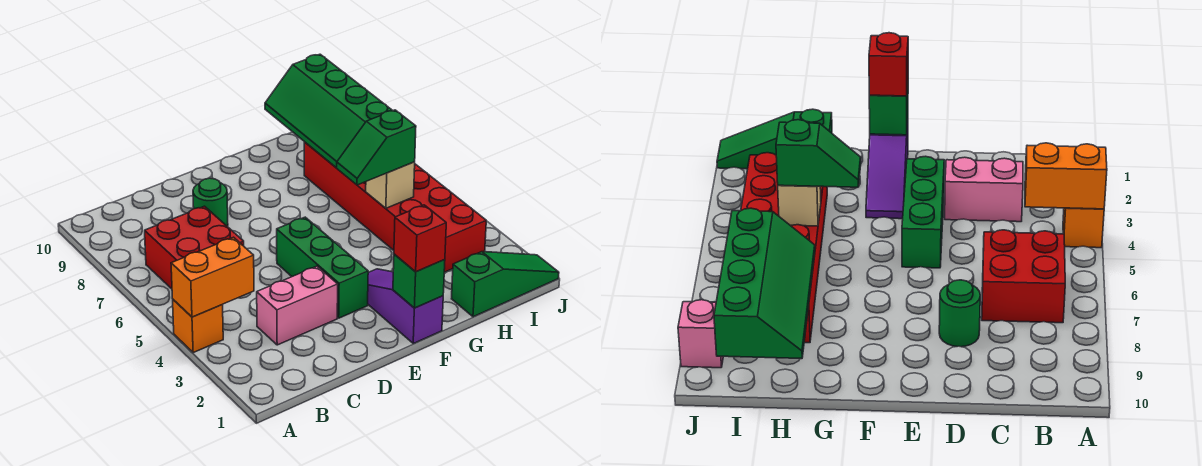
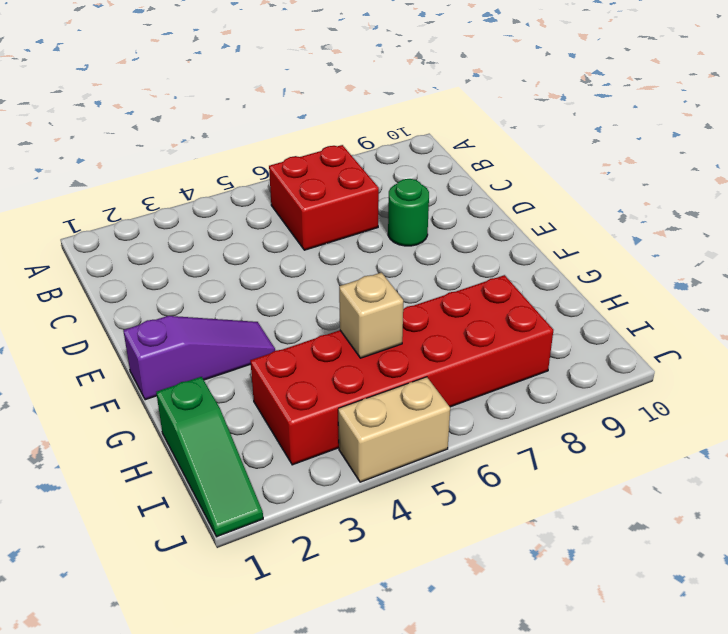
tan brick J4:J5 level 1 -> none
none -> orange brick A4 level 1
none -> pink brick C3:D3 level 1
none -> green brick E3:E5 level 1

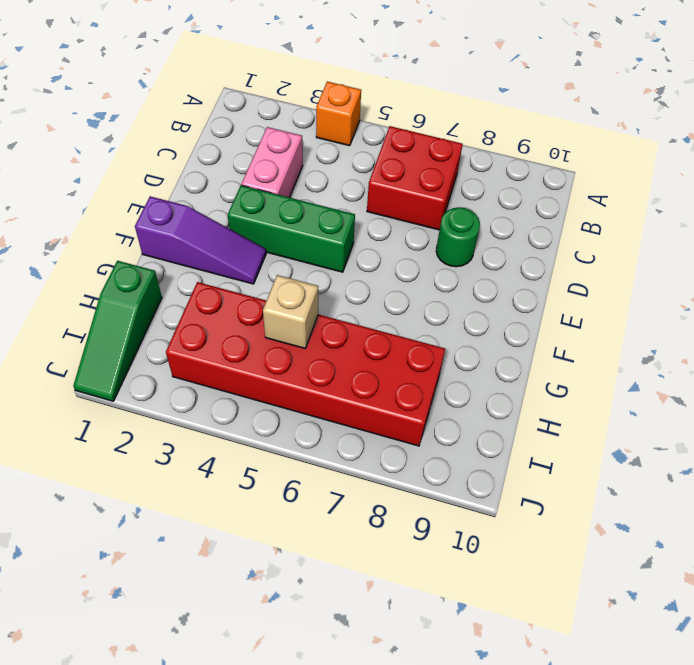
none -> pink brick J9 level 1
none -> orange brick A4:B4 level 2
none -> green brick F1 level 2

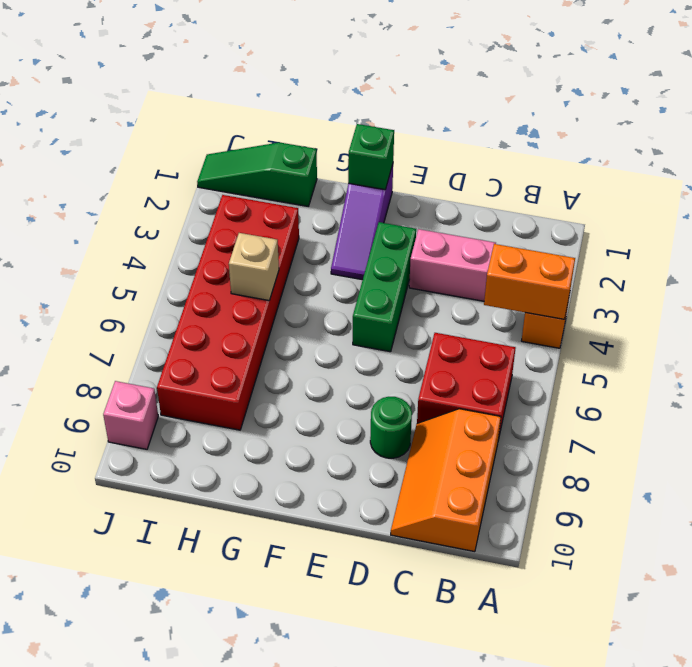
orange slope B8:C10 level 1 top B -> none
none -> green slope H7:I10 level 2 top I
none -> red brick F1 level 3
none -> green slope G5:H5 level 3 top H

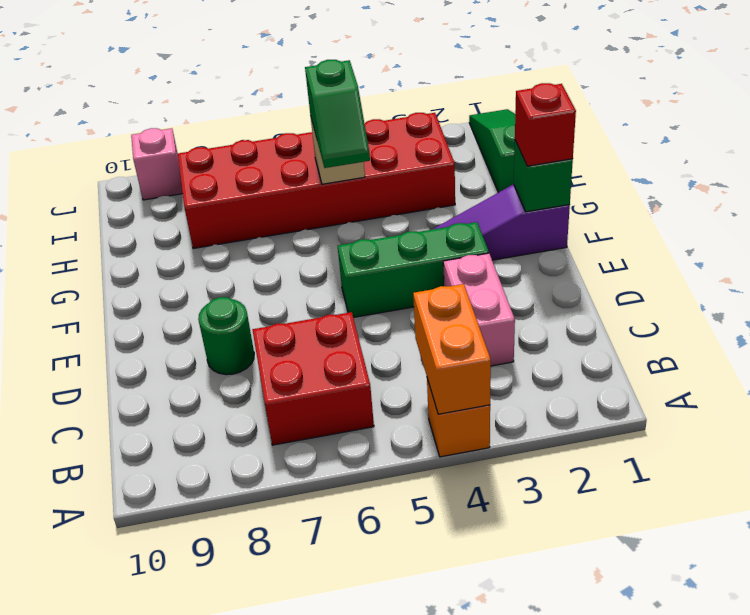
none -> green slope H7:I10 level 2 top I

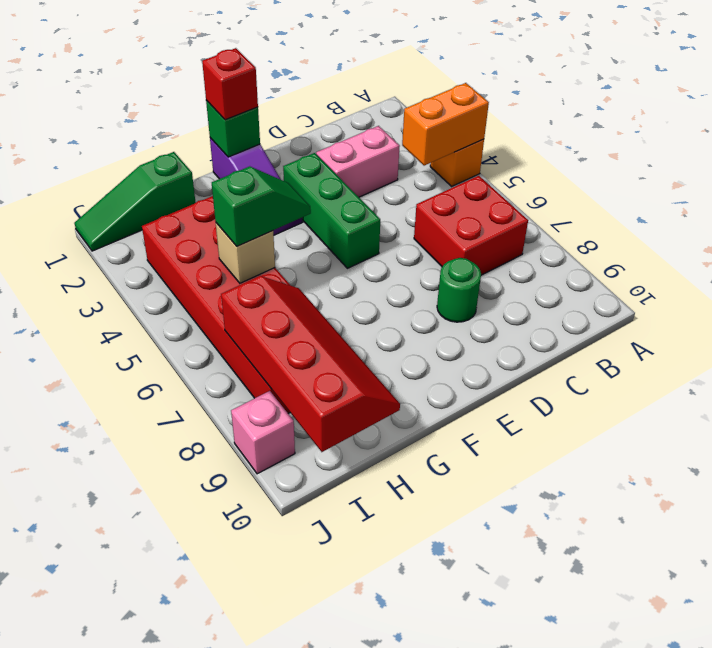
red slope H7:I10 level 2 top I -> green slope H7:I10 level 2 top I

